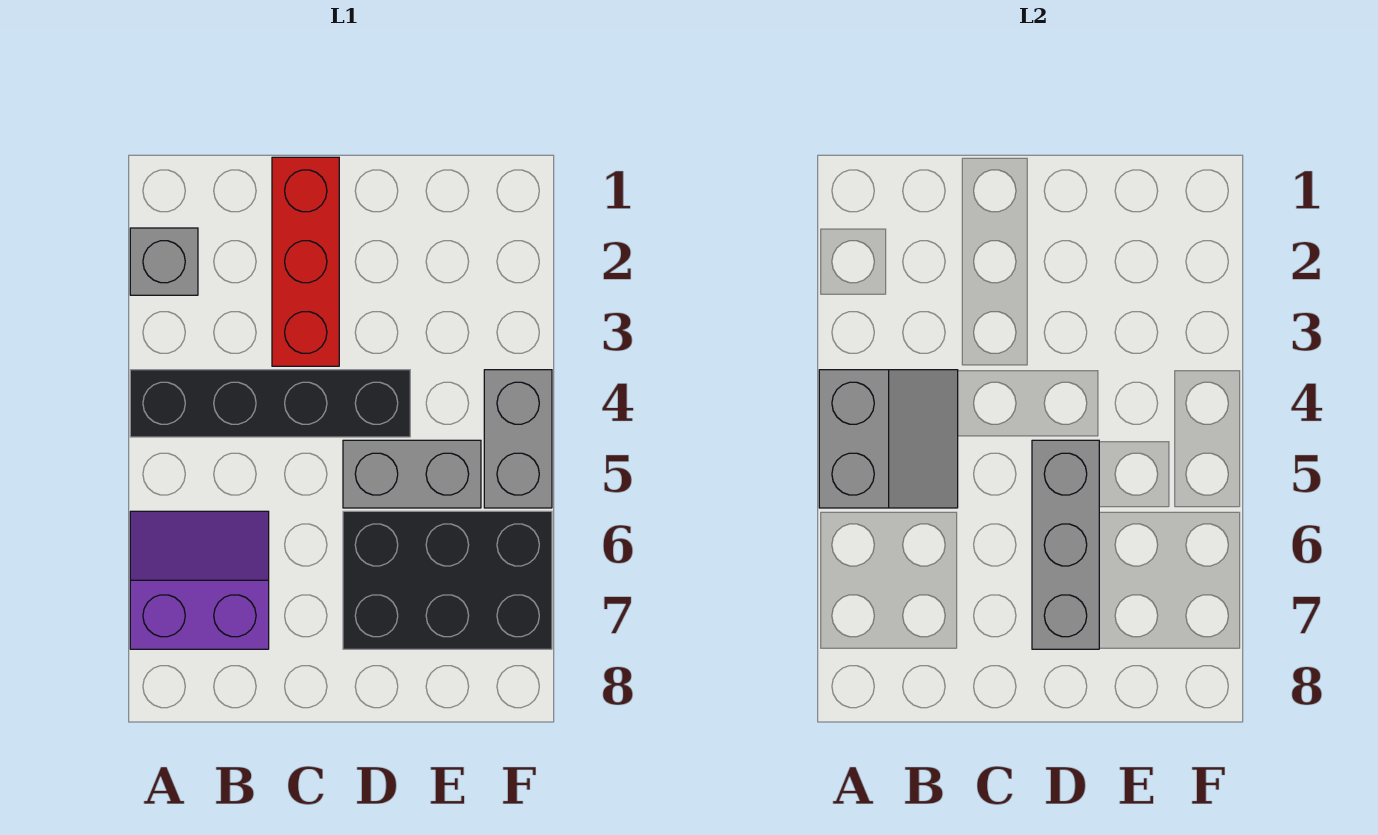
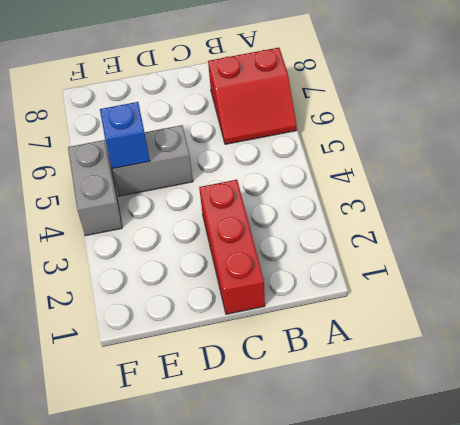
red slope A6:B7 level 1 top 7 -> purple slope A6:B7 level 1 top 7
blue brick E5 level 2 -> none
none -> grey brick A2 level 1
none -> black brick A4:D4 level 1

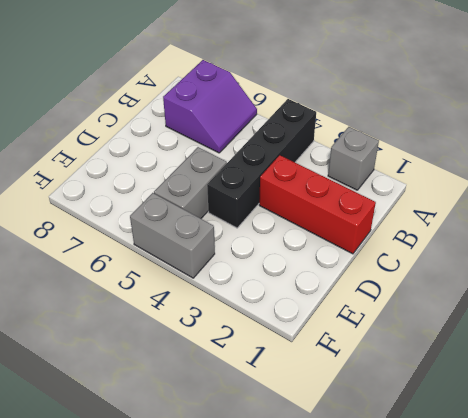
none -> black brick D6:F7 level 1
none -> grey slope A4:B5 level 2 top A

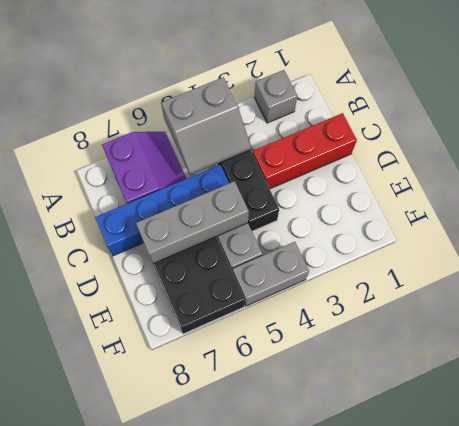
blue brick C5:C8 level 1 -> none

